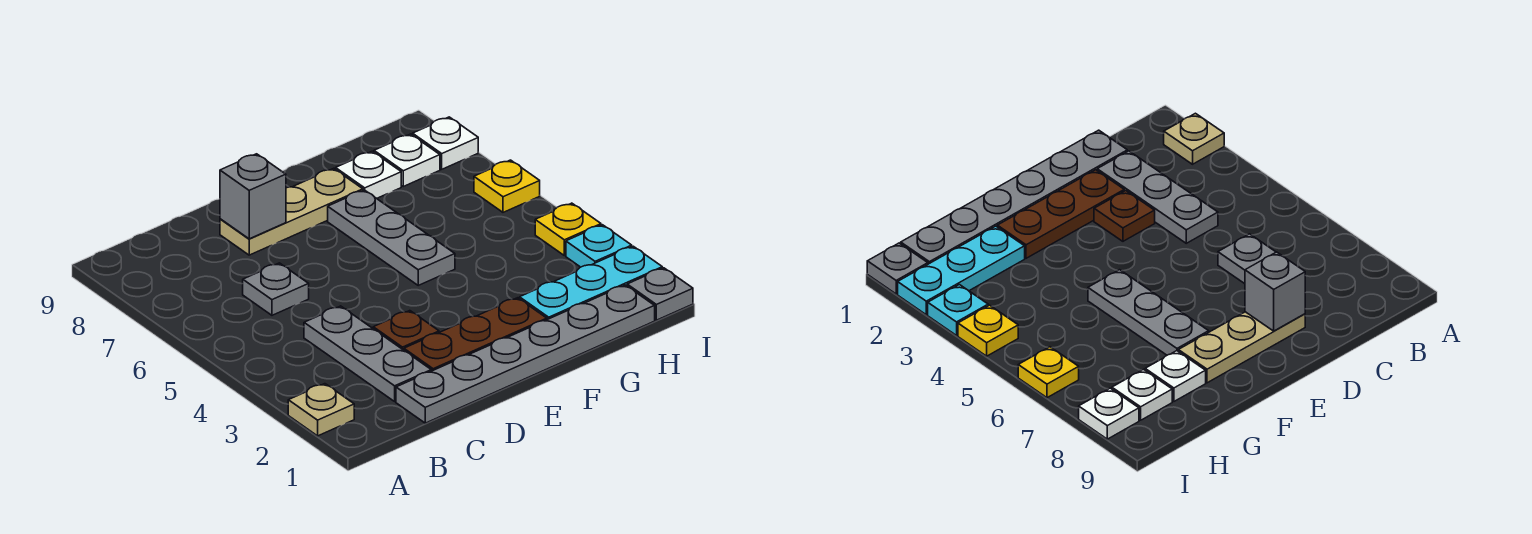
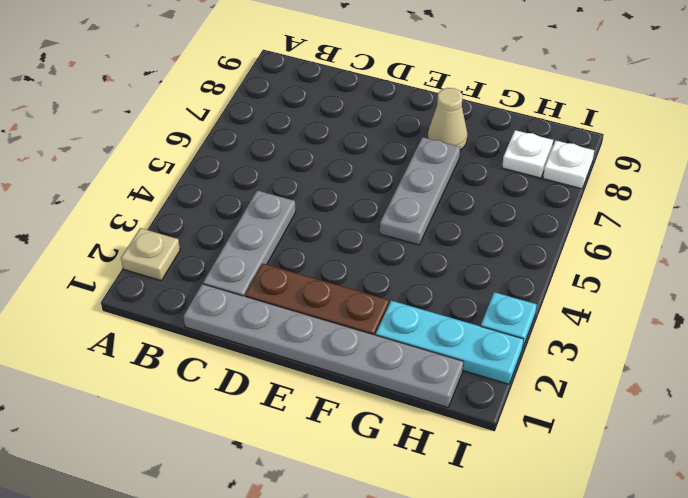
tan cone F8 level 1 -> tan plate D8:F8 level 1
none -> grey plate C6 level 1
none -> brown plate D3 level 1
none -> white plate G8 level 1

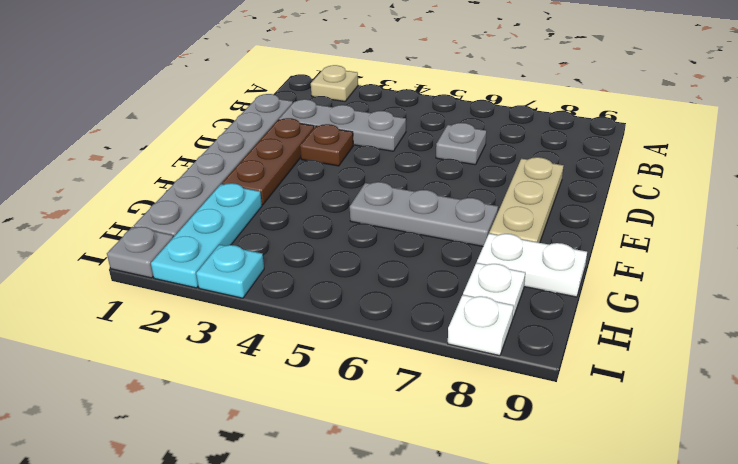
white plate G8:G9 level 1 -> white plate G8 level 1
none -> yellow plate I4 level 1
none -> yellow plate I6 level 1
none -> grey brick D8 level 2

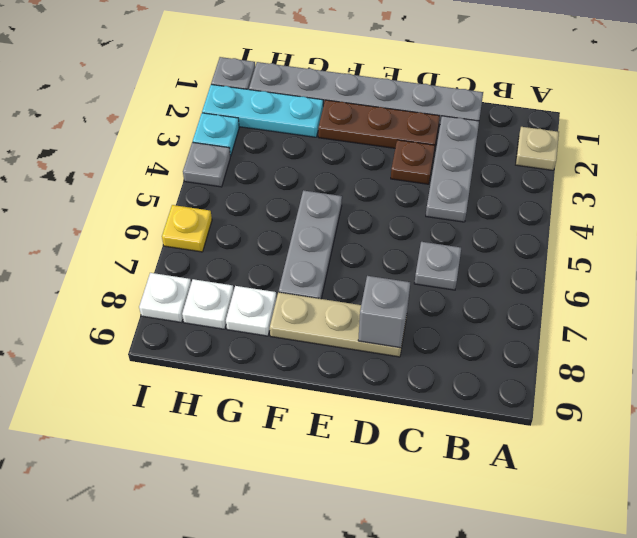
grey plate I4 level 1 -> yellow plate I4 level 1

